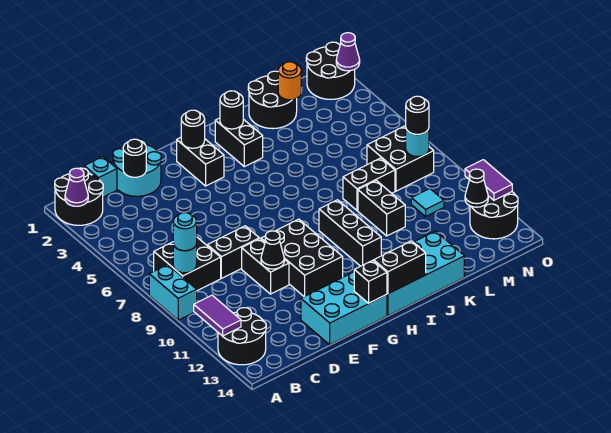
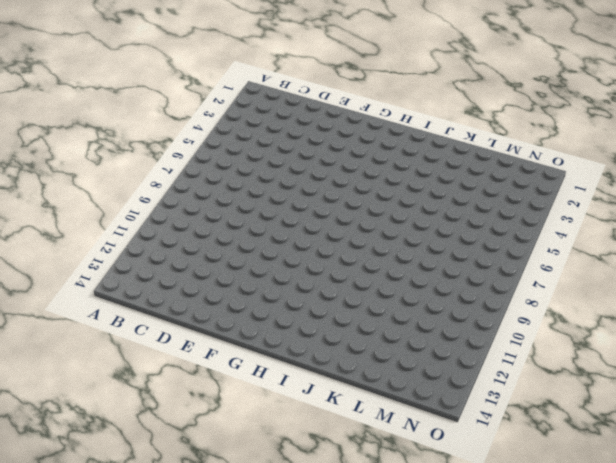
none -> black round brick A1:B2 level 1
none -> cyan brick A8:A9 level 1
none -> black round brick A12:B13 level 1
none -> black brick B7:C8 level 1

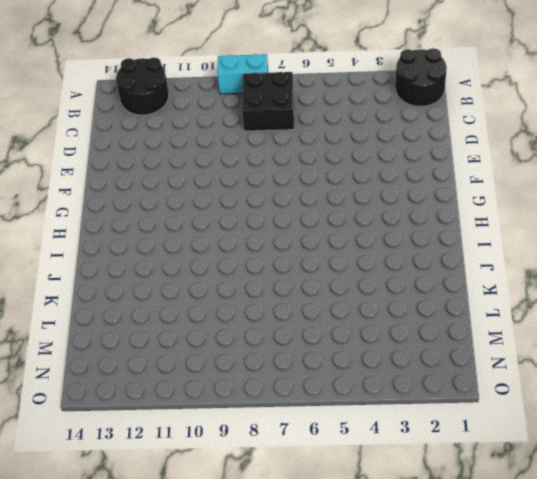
none -> cyan brick C1 level 1
none -> cyan round brick D1:E2 level 1
none -> black brick D8:E8 level 1
none -> black brick E9:E10 level 1

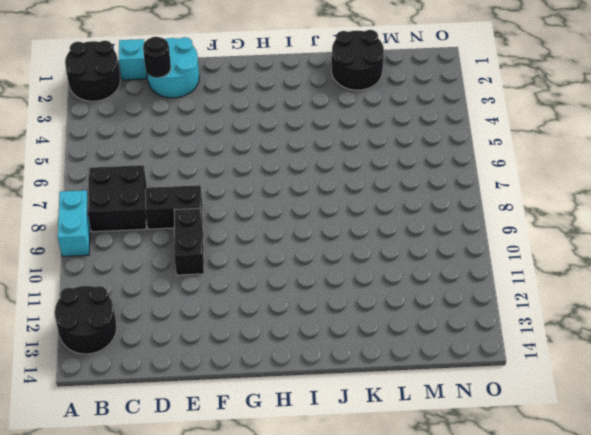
none -> cyan brick E13:G14 level 1
none -> black brick F9:G11 level 1
none -> black brick G2:G3 level 1
none -> cyan brick H13:K14 level 1

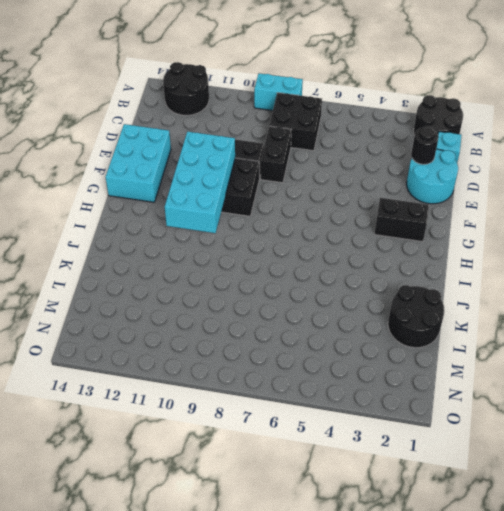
cyan brick F10:I11 level 2 -> cyan brick H13:K14 level 1
none -> black brick I2:I3 level 1
none -> black brick I9:I11 level 1
none -> black brick K8:L8 level 1
none -> black brick K9:K10 level 1

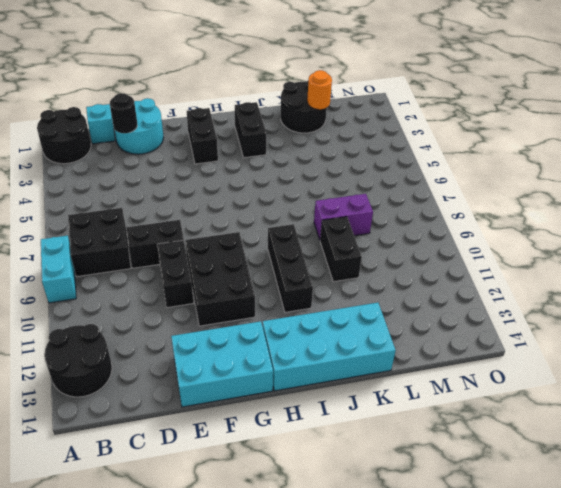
purple brick K8:L8 level 1 -> black brick K8:L8 level 1
none -> black brick M7:N8 level 1
none -> cyan tile M10 level 1
none -> black round brick N1:O2 level 1
none -> black round brick N12:O13 level 1

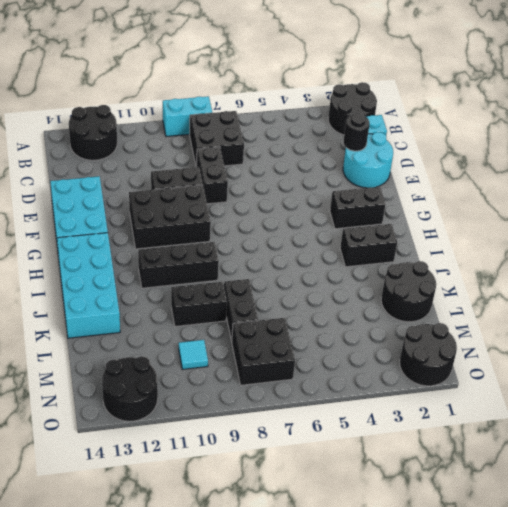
none -> purple cone A2 level 2
none -> purple tile A11:A12 level 2
none -> cyan round brick B8 level 2
none -> black cone E10 level 2

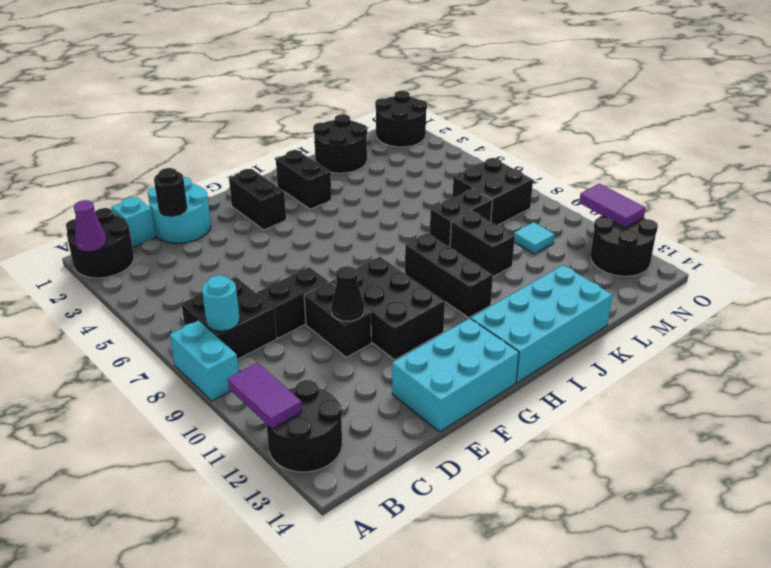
none -> black round brick G2 level 2
none -> black brick G14 level 2
none -> black brick H14:I14 level 2
none -> black round brick I2 level 2

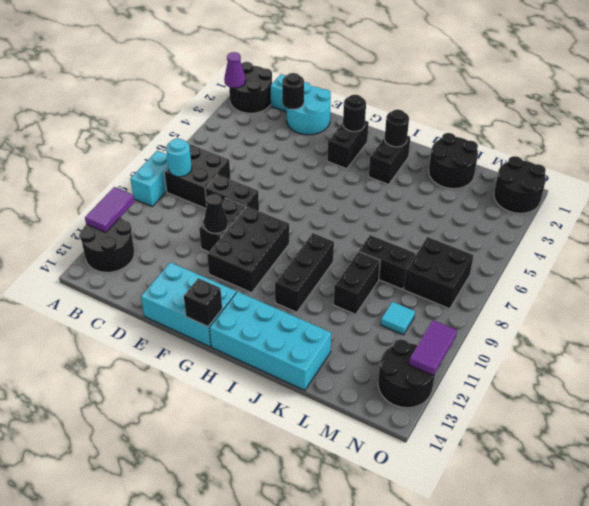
none -> black brick H14:I14 level 2
none -> orange round brick L2 level 2
none -> cyan round brick N8 level 2
none -> black cone N12 level 2

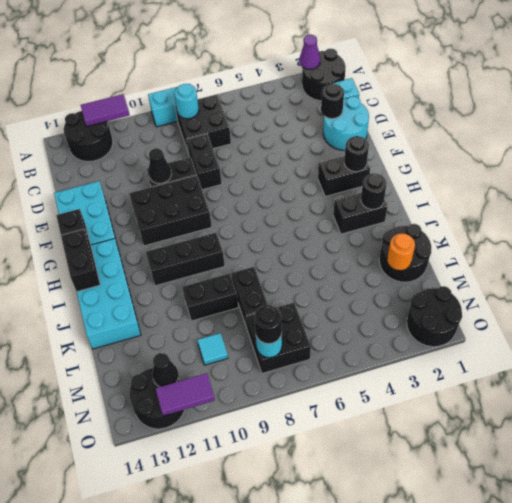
none -> purple cone O2 level 2
none -> cyan round brick B8 level 3

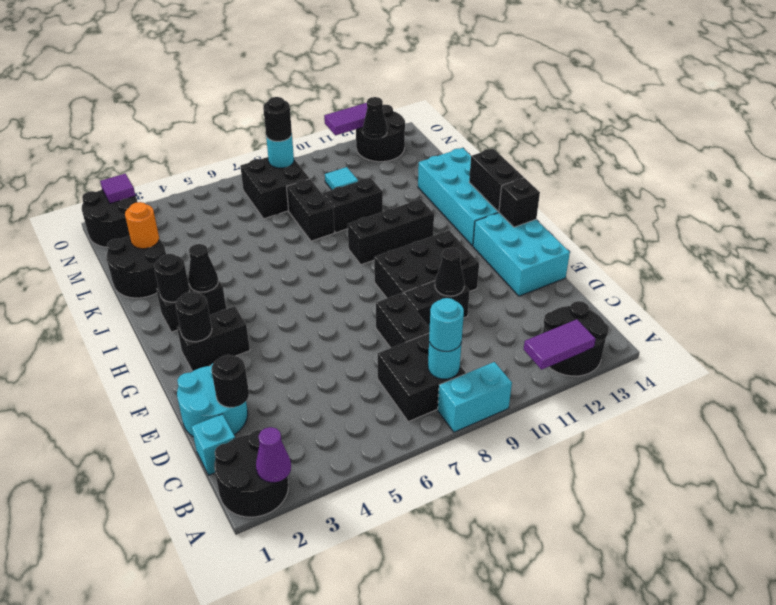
black cone I3 level 2 -> none
purple tile O2 level 2 -> purple cone O2 level 2

